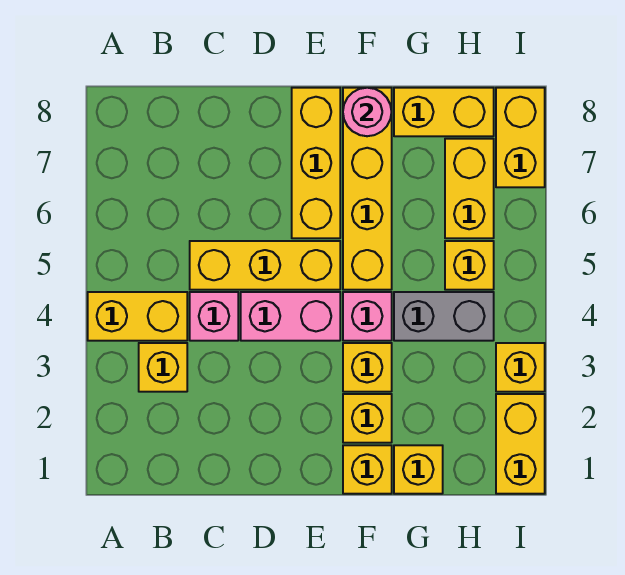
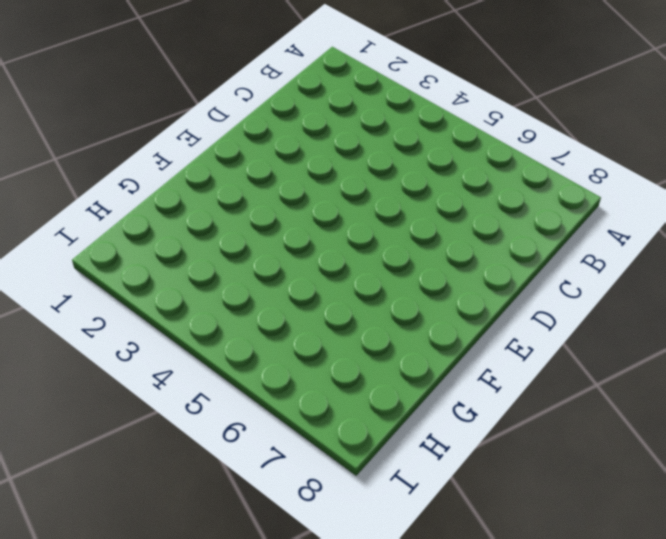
none -> yellow brick A4:B4 level 1
none -> yellow brick B3 level 1
none -> pink brick C4 level 1

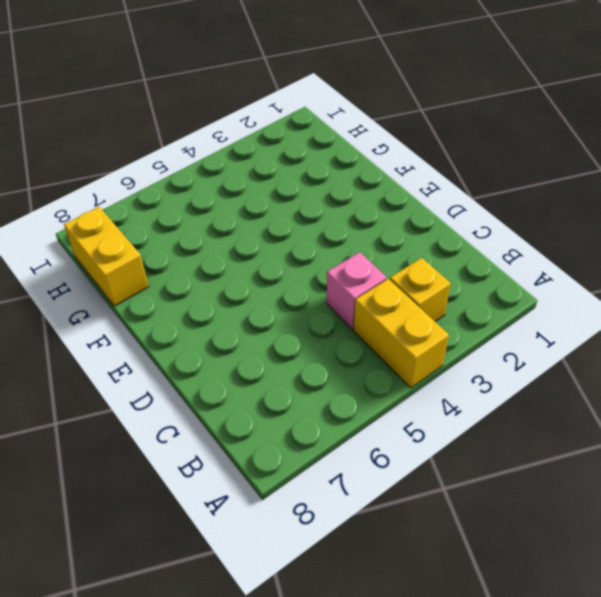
none -> yellow brick C5:E5 level 1
none -> pink brick D4:E4 level 1
none -> yellow brick E6:E8 level 1

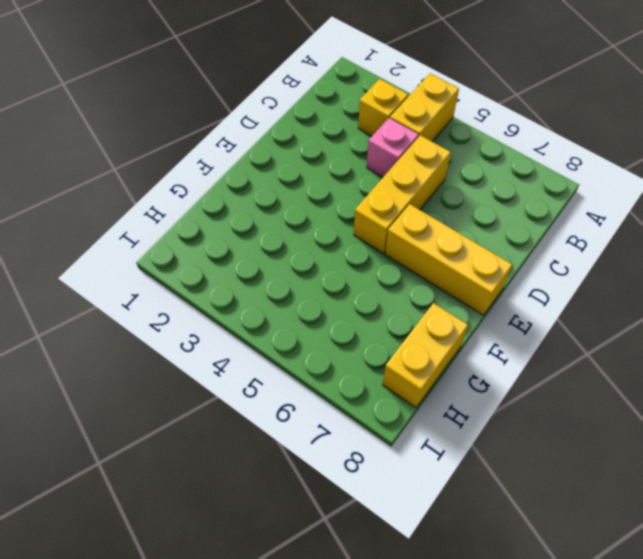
none -> pink brick D4:E4 level 1
none -> yellow brick F1 level 1
none -> yellow brick F2 level 1

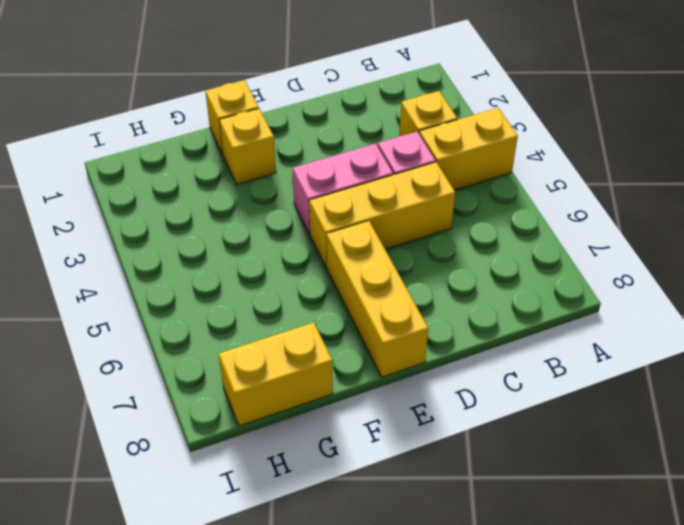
none -> yellow brick F3 level 1
none -> pink brick F4 level 1
none -> yellow brick F5:F8 level 1

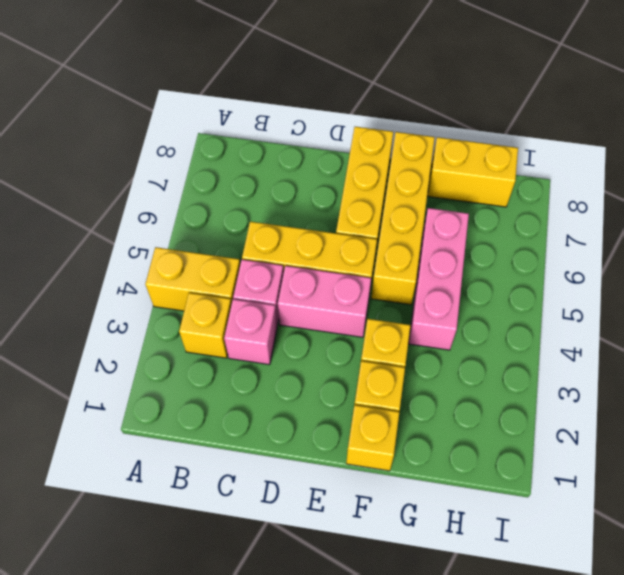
pink brick C3 level 1 -> pink brick F4 level 1
pink brick G4:G6 level 1 -> grey brick G4:H4 level 1
none -> yellow brick G1 level 1
none -> yellow brick H5 level 1
none -> yellow brick H6:H7 level 1

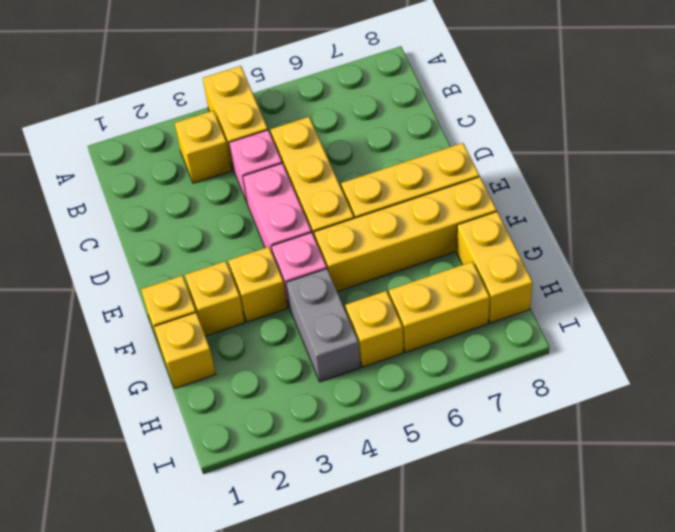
none -> yellow brick I1:I2 level 1
none -> yellow brick I3 level 1
none -> yellow brick I7:I8 level 1

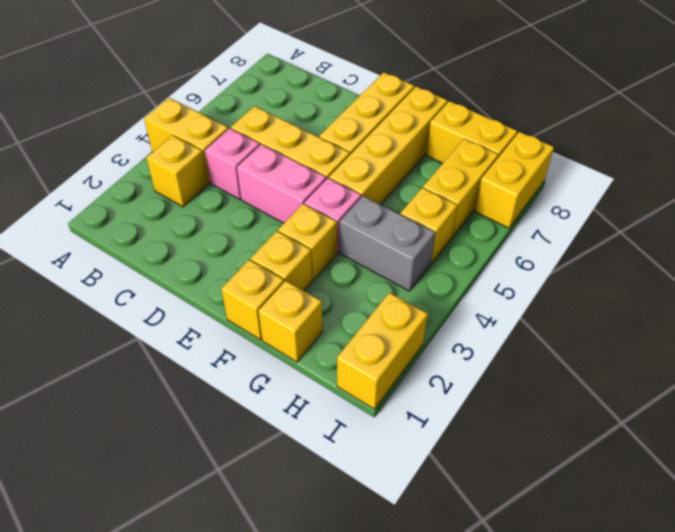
none -> yellow brick I3 level 1
none -> pink round brick F8 level 2

